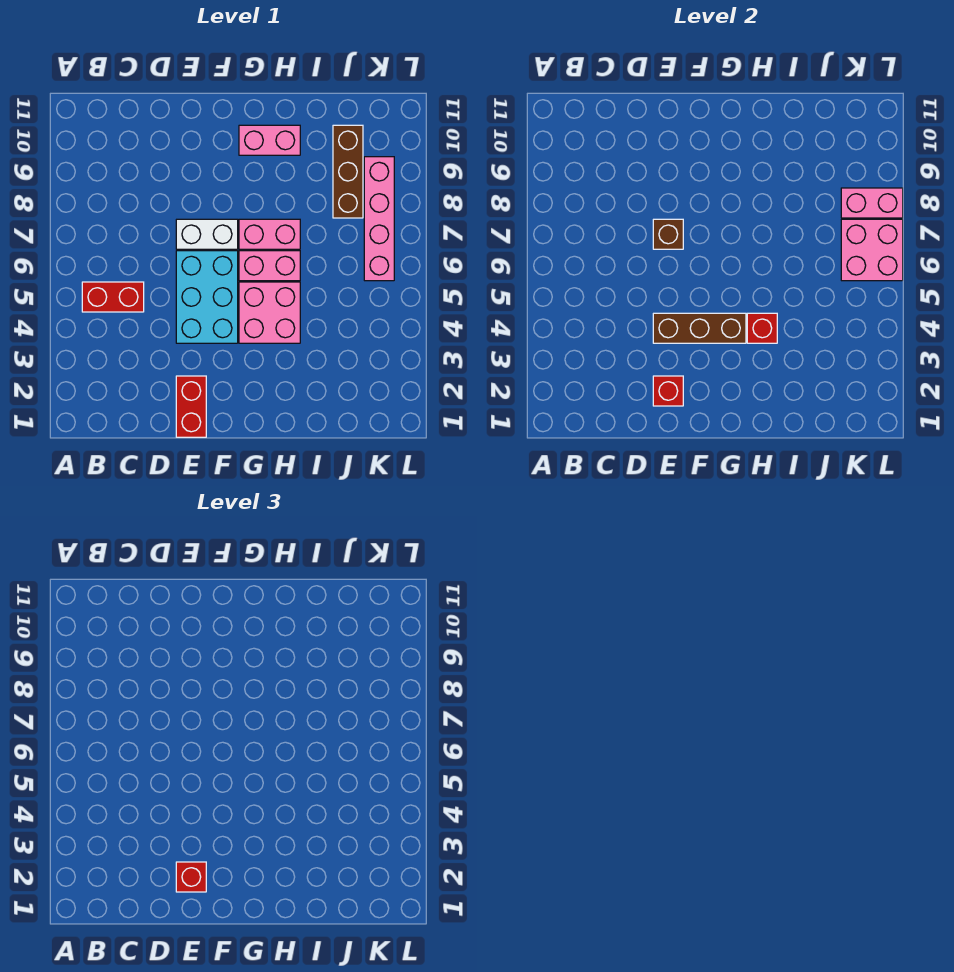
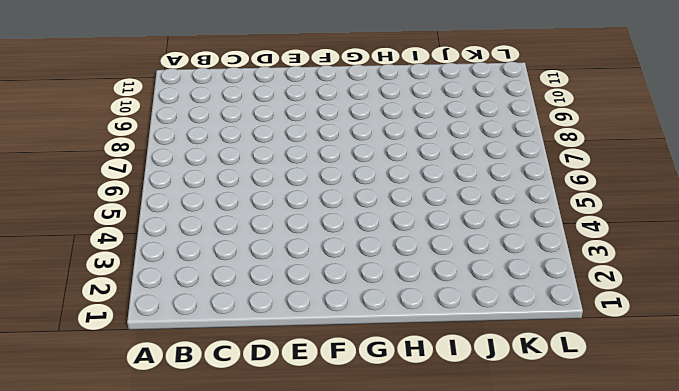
none -> red brick B5:C5 level 1
none -> red brick E1:E2 level 1
none -> cyan brick E4:F6 level 1

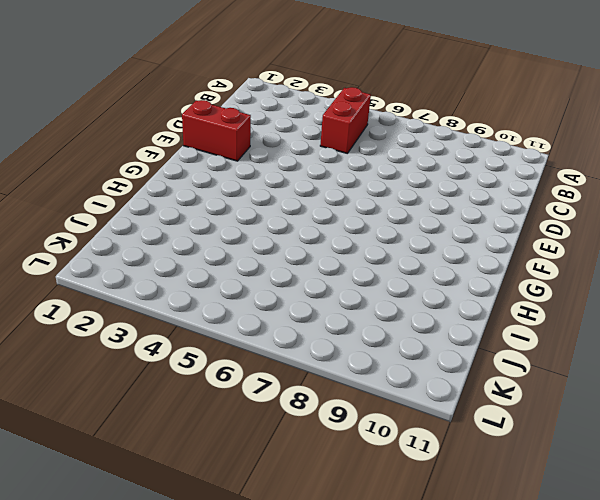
none -> cyan brick E4:F6 level 1
none -> white brick E7:F7 level 1
none -> pink brick G4:H5 level 1

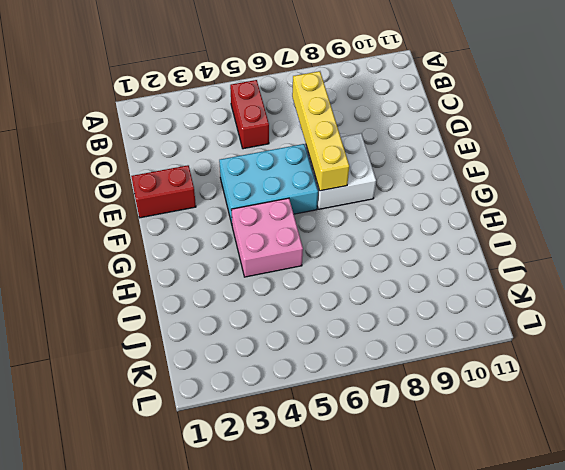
yellow brick C7:F7 level 2 -> brown brick E7 level 2
white brick E7:F8 level 1 -> white brick E7:F7 level 1
none -> pink brick G6:H6 level 1
none -> pink brick G7:H7 level 1
none -> pink brick G10:H10 level 1

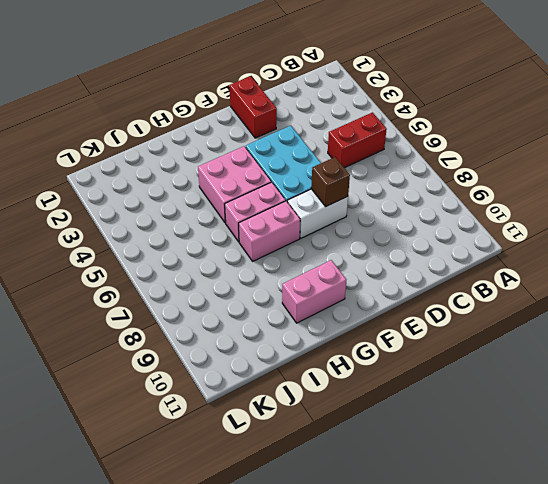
none -> brown brick J8:J10 level 1
none -> pink brick K6:K9 level 1
none -> red brick E2 level 2

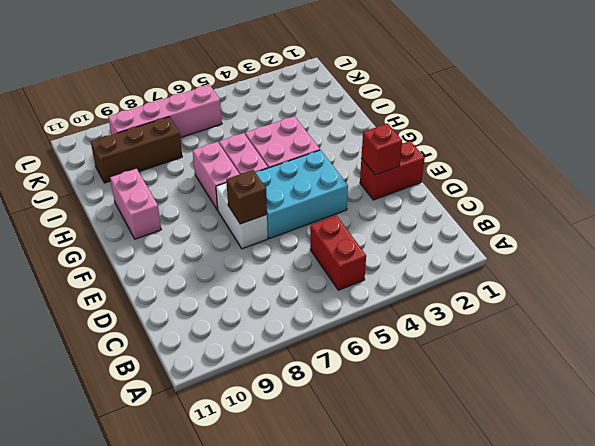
none -> brown brick E4:G4 level 2
none -> red brick H4 level 2
none -> pink brick K6:L7 level 2

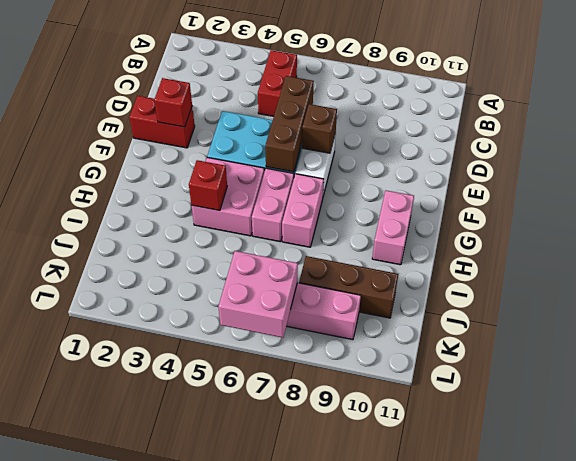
brown brick D6:F6 level 2 -> brown brick E4:G4 level 2
none -> pink brick K8:L8 level 2
none -> red brick E2 level 3

